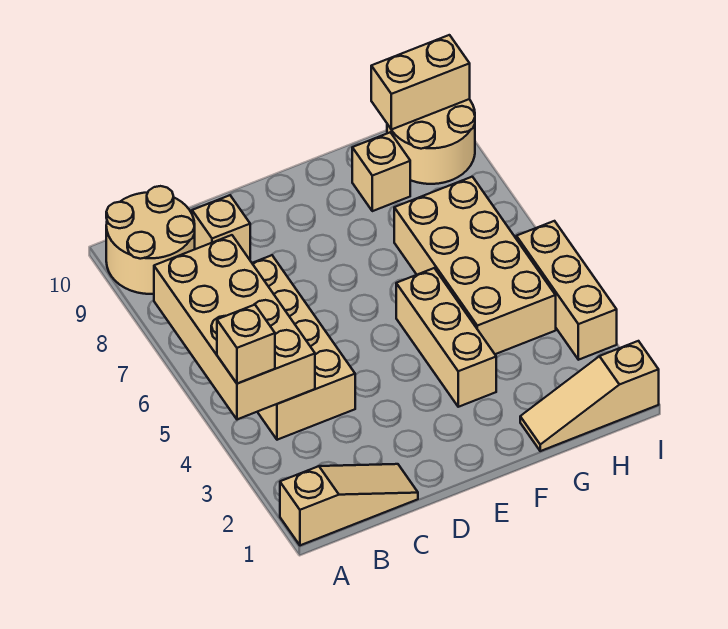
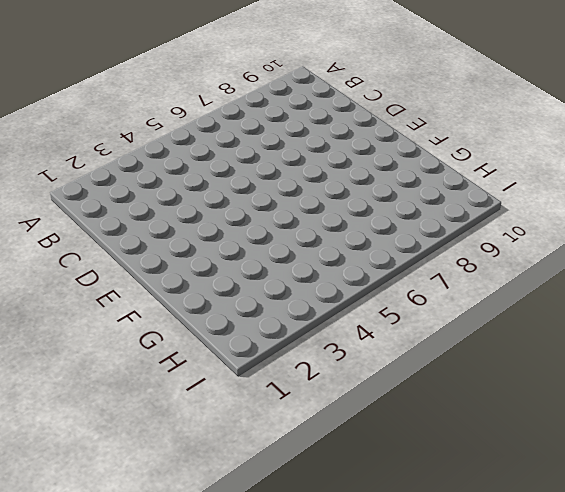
none -> tan slope A1:C1 level 1 top A
none -> tan round brick A9:B10 level 1
none -> tan brick B4:C7 level 1

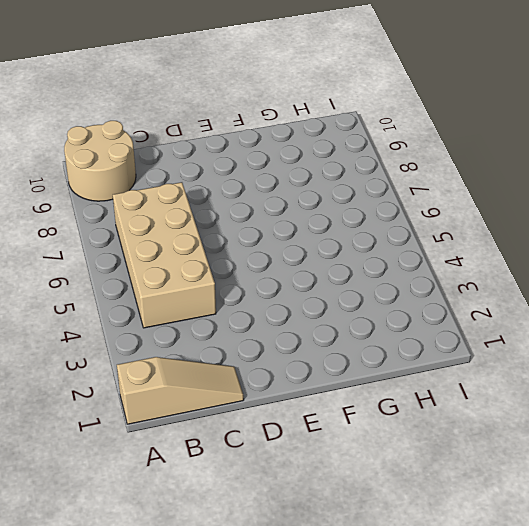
none -> tan brick C9 level 1
none -> tan brick F3:F5 level 1
none -> tan slope G1:I1 level 1 top I

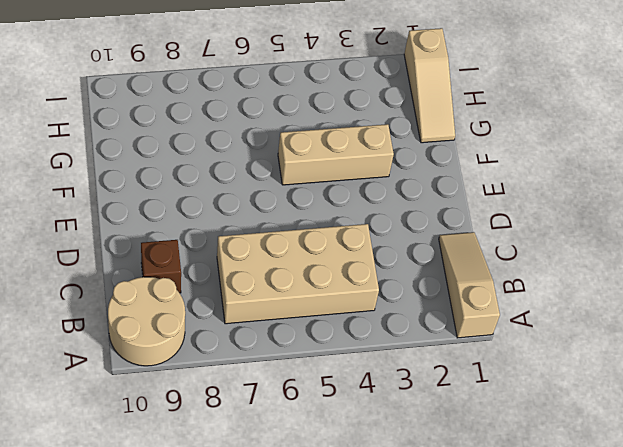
brown brick C9 level 1 -> tan brick C9 level 1
none -> tan brick G4:H7 level 1
none -> tan brick G9 level 1
none -> tan round brick H9:I10 level 1

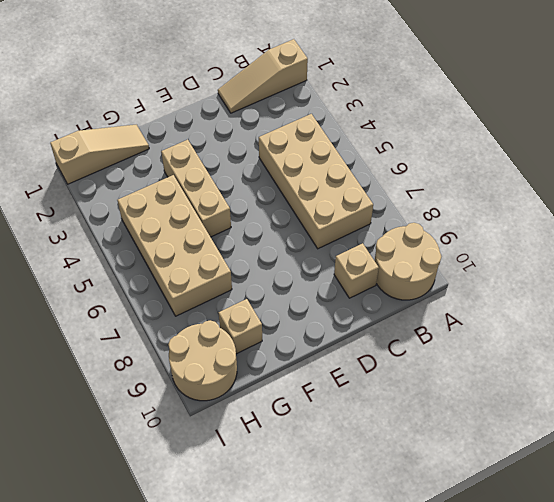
none -> tan brick I3:I5 level 1
none -> tan brick A4:B7 level 2
none -> tan brick H10:I10 level 2

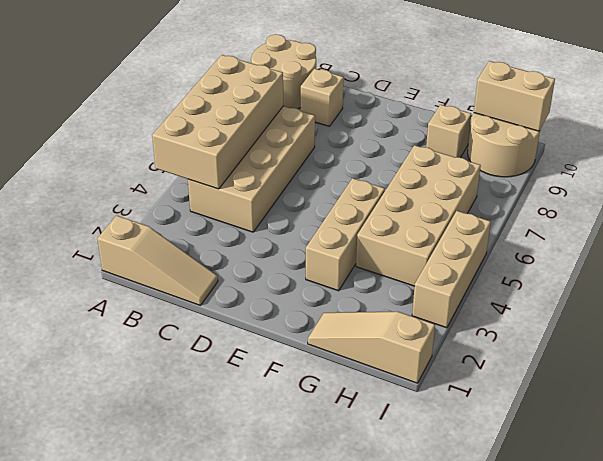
none -> tan brick A4 level 3

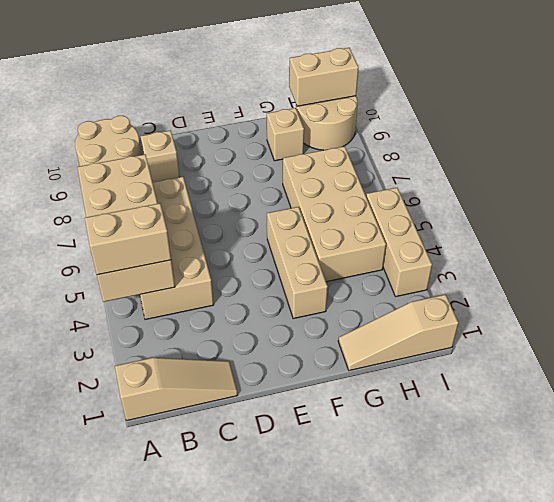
tan brick A4:B4 level 3 -> tan brick A4 level 3

